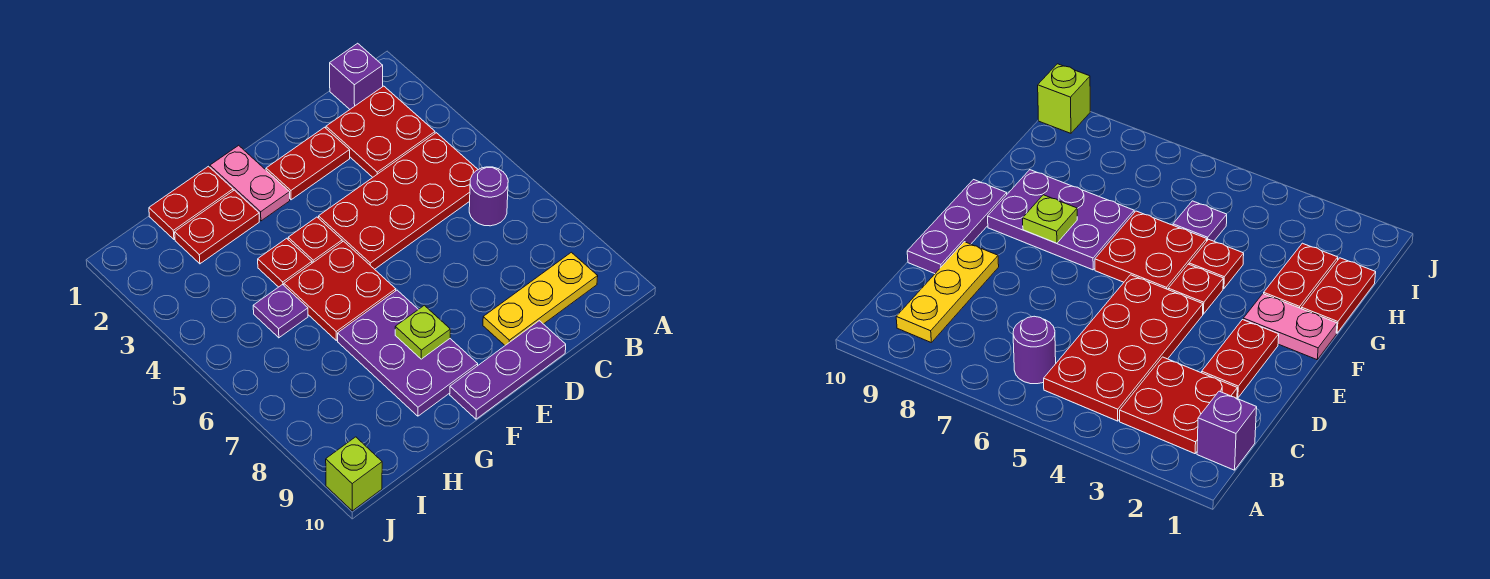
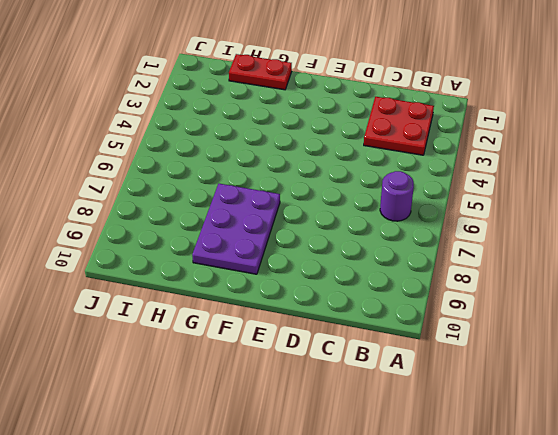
none -> purple brick B1 level 1
none -> red plate B4:E5 level 1
none -> yellow plate B9:D9 level 1

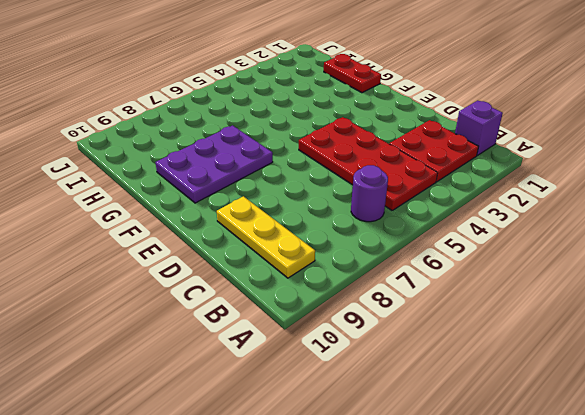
none -> red plate D2:E2 level 1
none -> purple plate D10:F10 level 1
none -> pink plate F1:F2 level 1

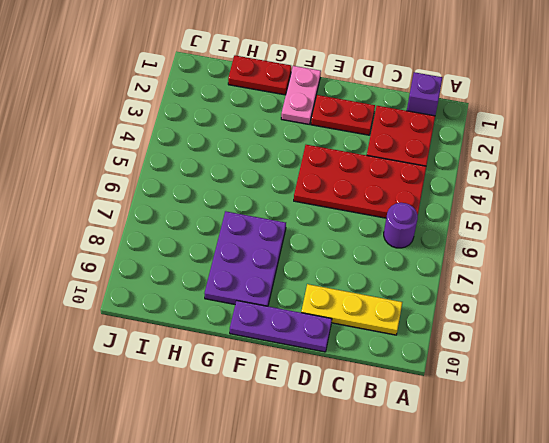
none -> red plate F4 level 1
none -> red plate F5:G6 level 1
none -> red plate G2:H2 level 1

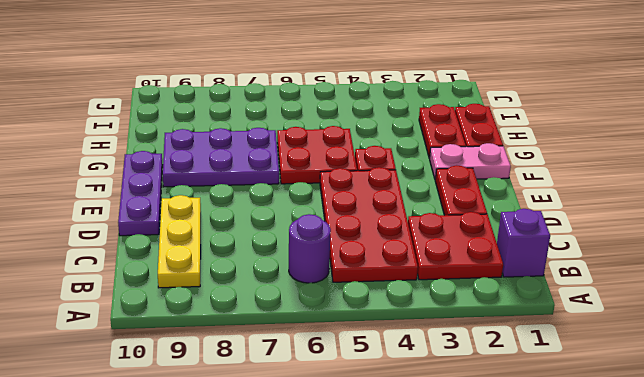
none -> red plate G4 level 1
none -> purple plate H5 level 1
none -> lime brick J10 level 1

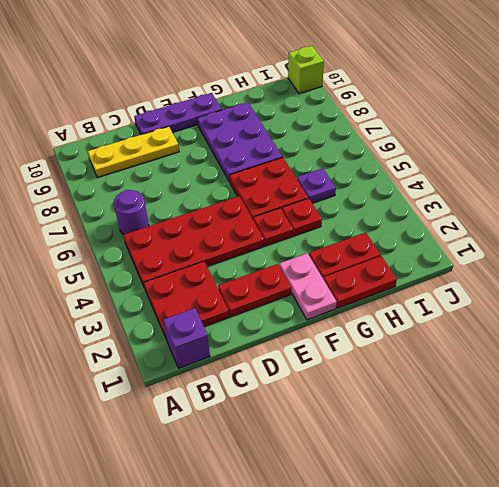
none -> lime plate F8 level 2

